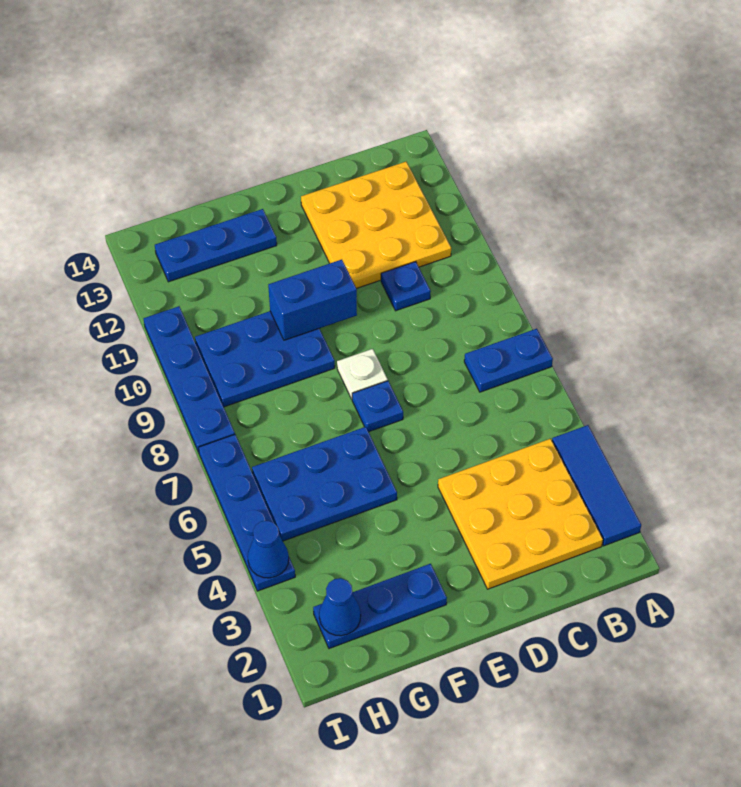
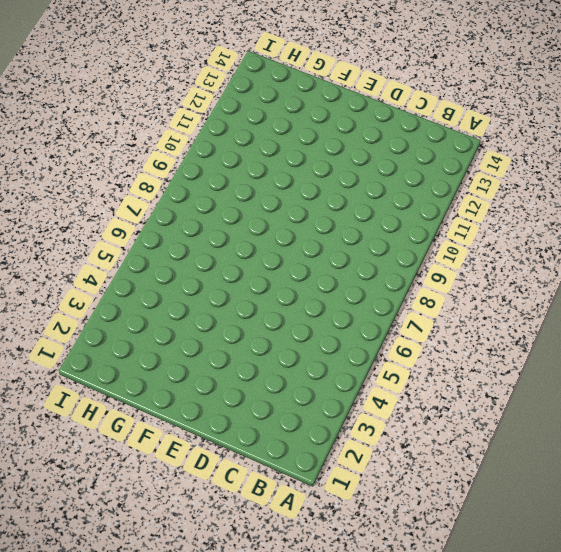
none -> blue tile A2:A4 level 1
none -> blue plate A7:B7 level 1
none -> yellow plate B2:D4 level 1

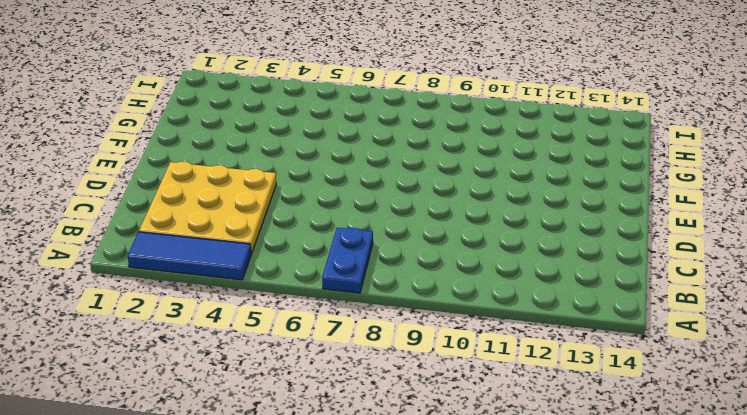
none -> yellow plate B11:D13 level 1
none -> blue plate C10 level 1
none -> blue plate E7 level 1

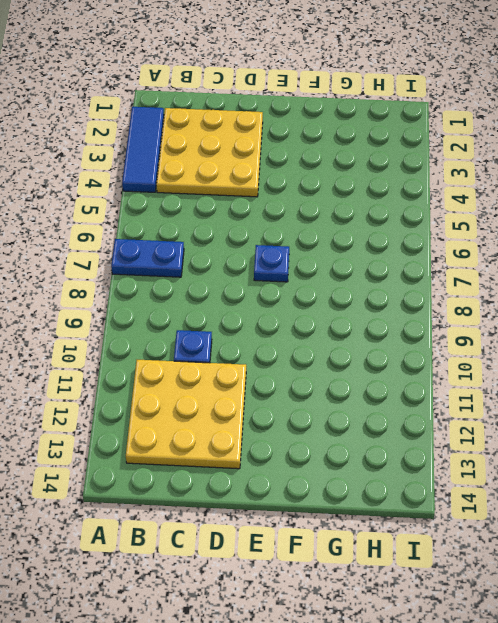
none -> white plate E8 level 1
none -> blue plate F2:H2 level 1
none -> blue plate F5:H6 level 1

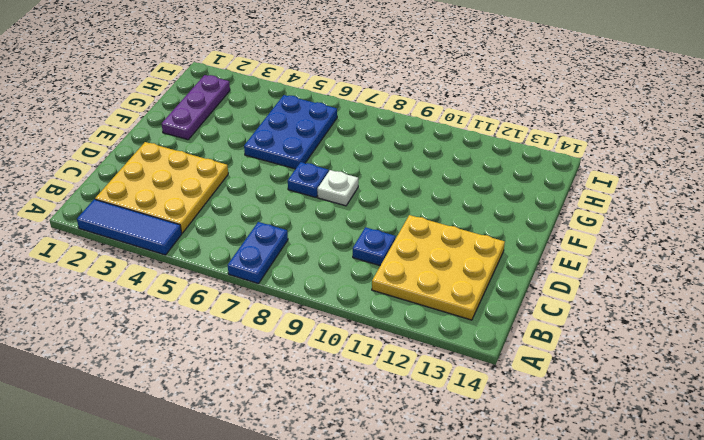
purple plate F2:H2 level 1 -> blue plate F2:H2 level 1
none -> blue plate F9:H10 level 1
none -> blue plate F13:H13 level 1
none -> blue plate I4:I7 level 1

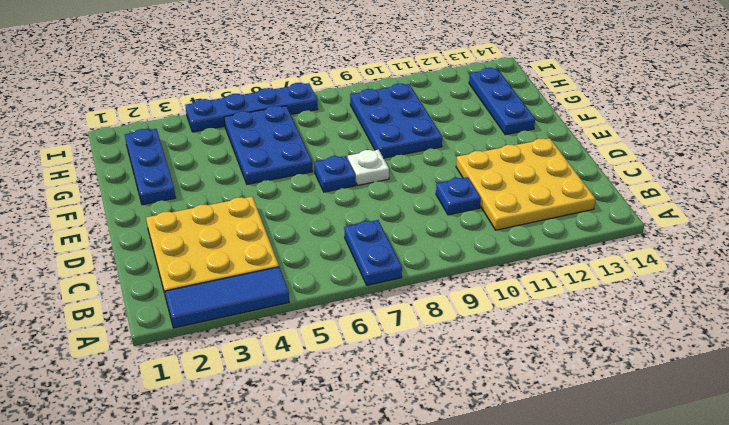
none -> blue plate I8:I11 level 1
none -> blue brick E10:F10 level 2
none -> blue cone H2 level 2

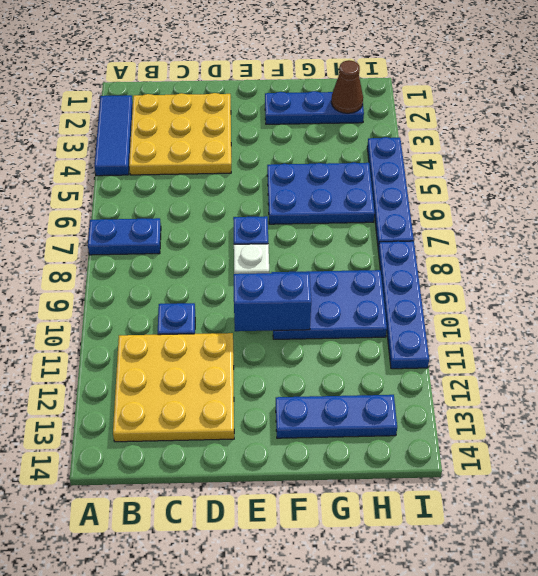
brown cone H2 level 2 -> blue cone H2 level 2
none -> blue cone I4 level 2

